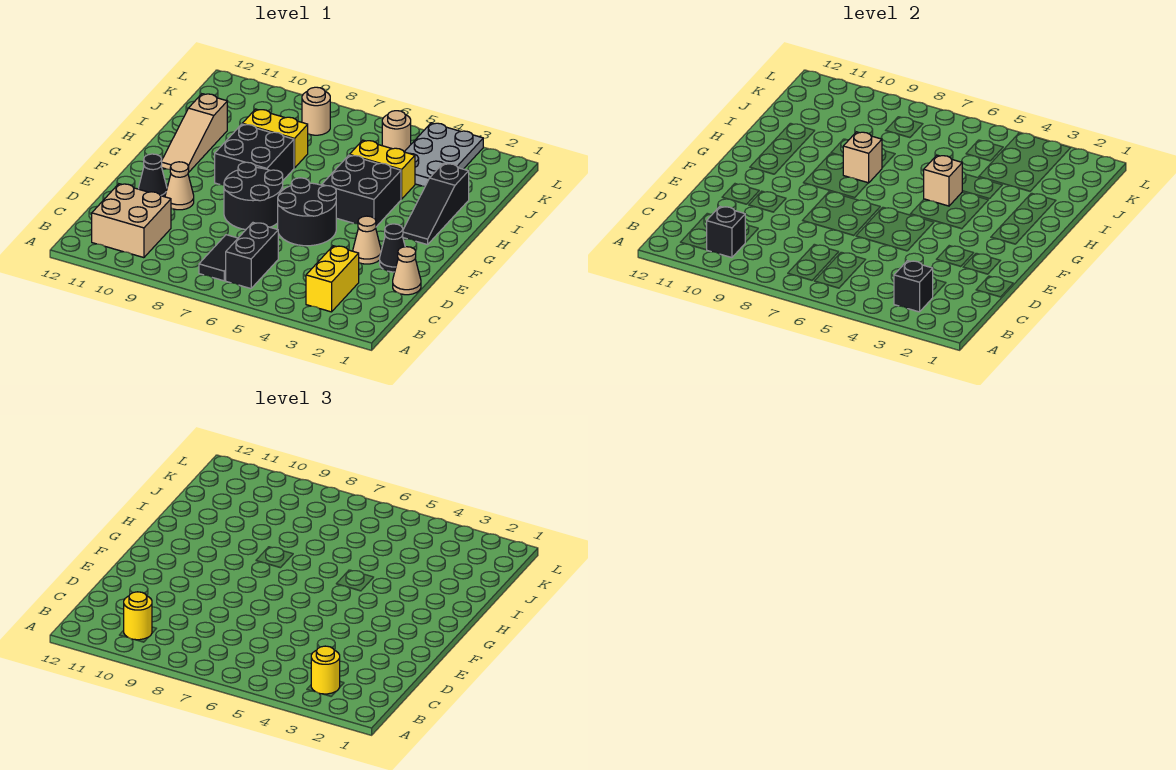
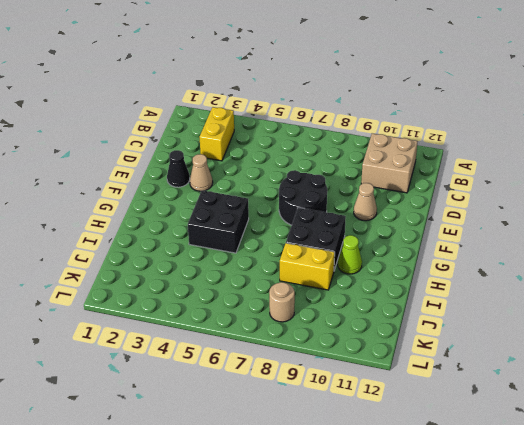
lime cone H10 level 1 -> none
none -> black brick B6:C6 level 1
none -> black tile B7:C7 level 1
none -> tan cone D1 level 1

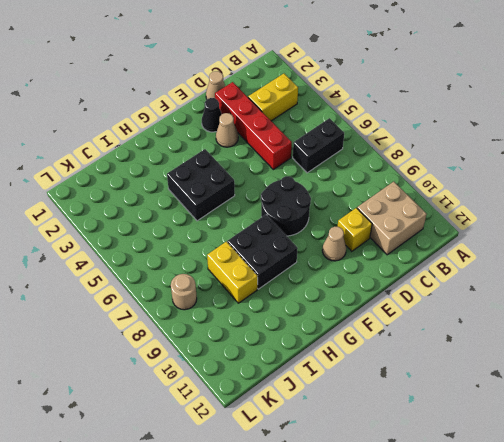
red brick D2:D5 level 1 -> none
yellow brick D10 level 1 -> none
none -> black tile B7:C7 level 1
none -> black round brick E5:F6 level 1
none -> black cone E11 level 1

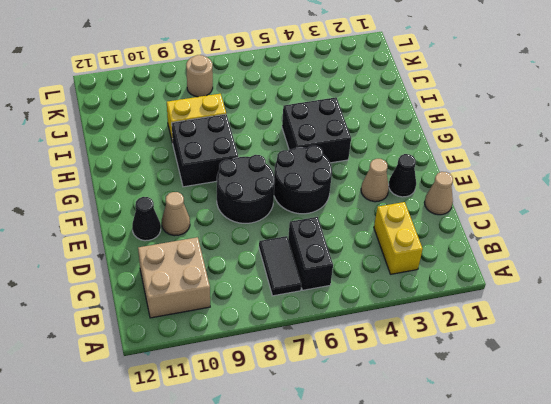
none -> black slope G2:I2 level 1 top I
none -> tan slope G11:I11 level 1 top I
none -> yellow brick I4:I5 level 1

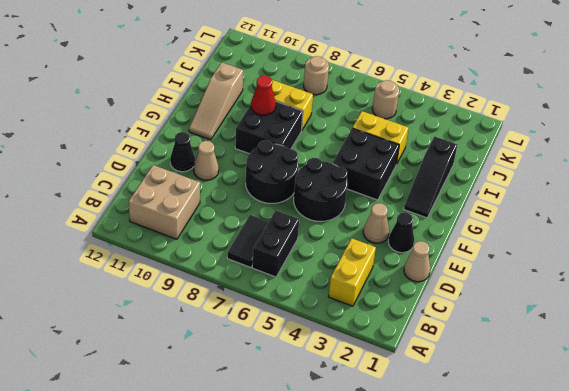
red cone H9 level 2 -> none
none -> grey plate J3:L4 level 1
none -> black brick B3 level 2
none -> black brick B10 level 2

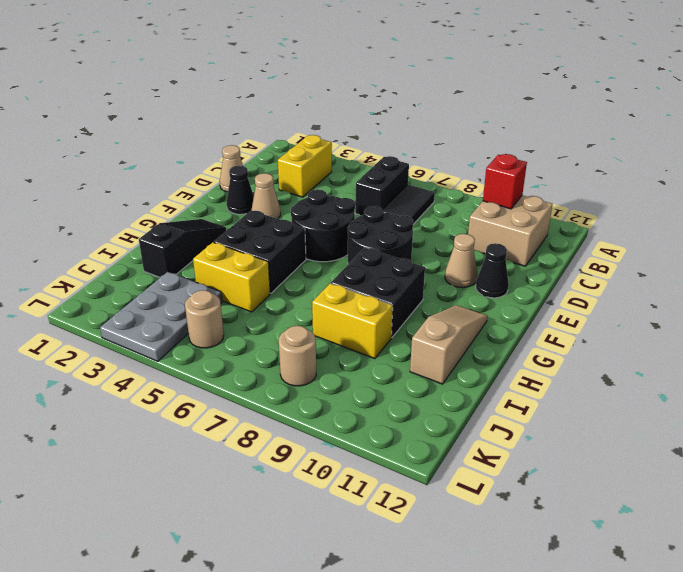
red brick B10 level 2 -> black brick B10 level 2
none -> black brick B3 level 2
none -> tan brick H5 level 2
none -> tan brick H8 level 2

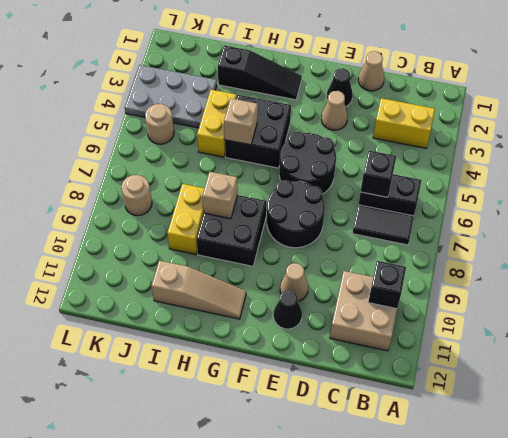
black brick C6 level 2 -> black brick B3 level 2
none -> yellow round brick B3 level 3
none -> yellow round brick B10 level 3

